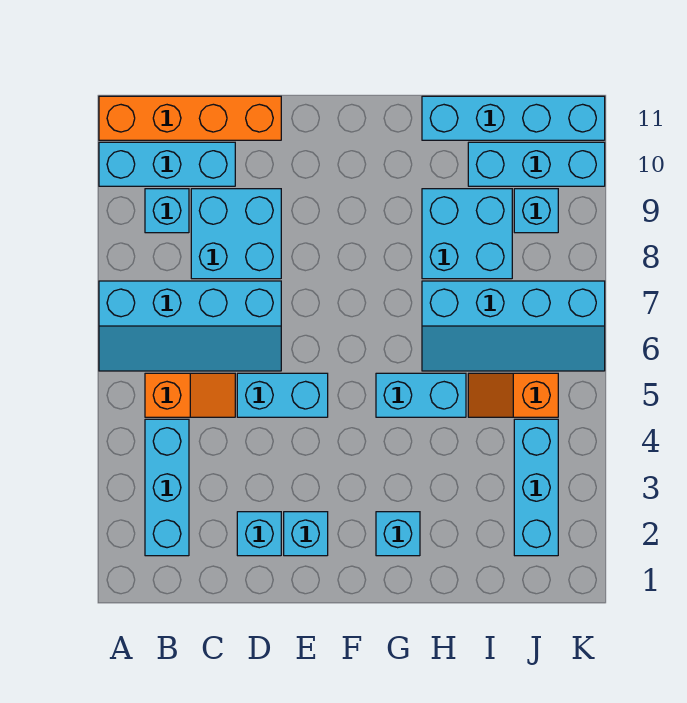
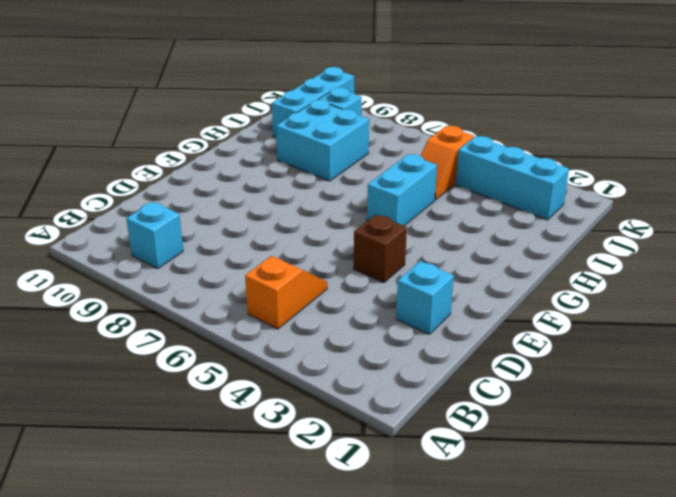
brown brick E4 level 1 -> none
none -> cyan slope A6:D7 level 1 top 7
none -> cyan brick A10:C10 level 1
none -> orange brick A11:D11 level 1

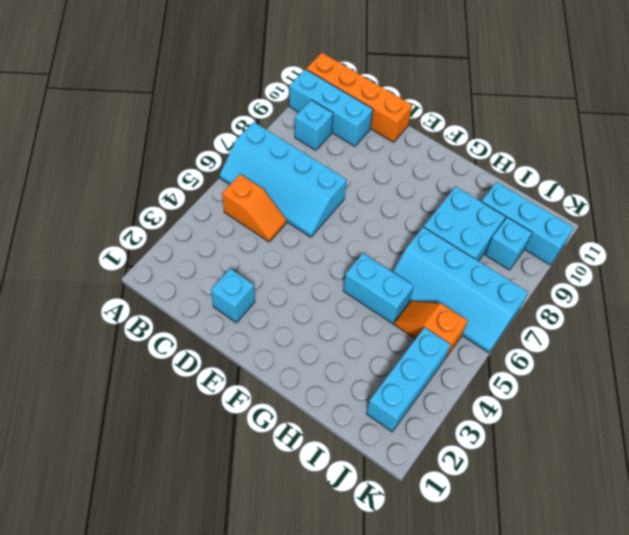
none -> cyan brick B2:B4 level 1
none -> cyan brick C8:D9 level 1
none -> cyan brick D5:E5 level 1

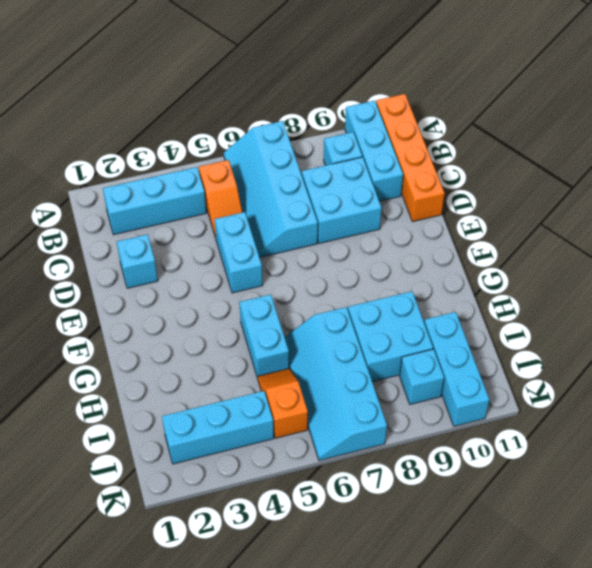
none -> cyan brick E2 level 1
none -> cyan brick G2 level 1
none -> cyan brick H11:K11 level 1

